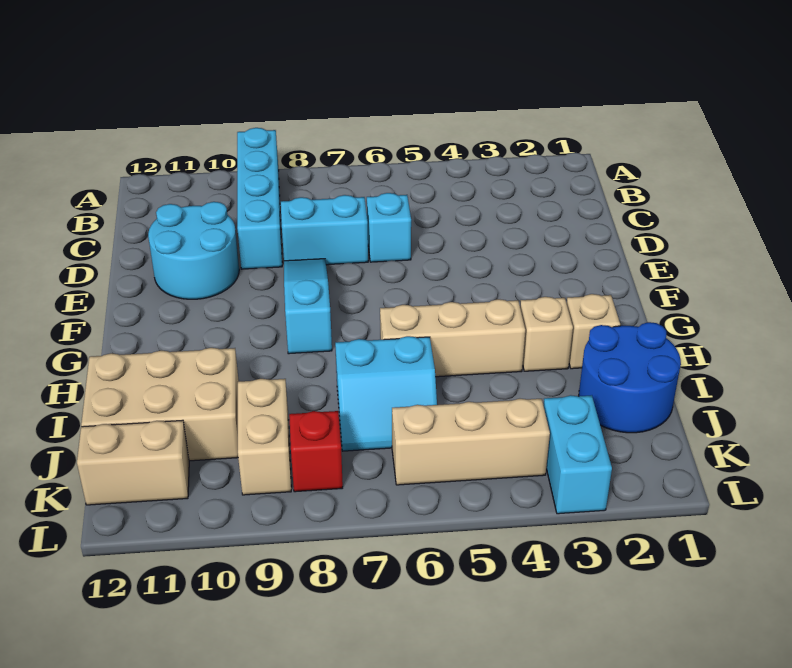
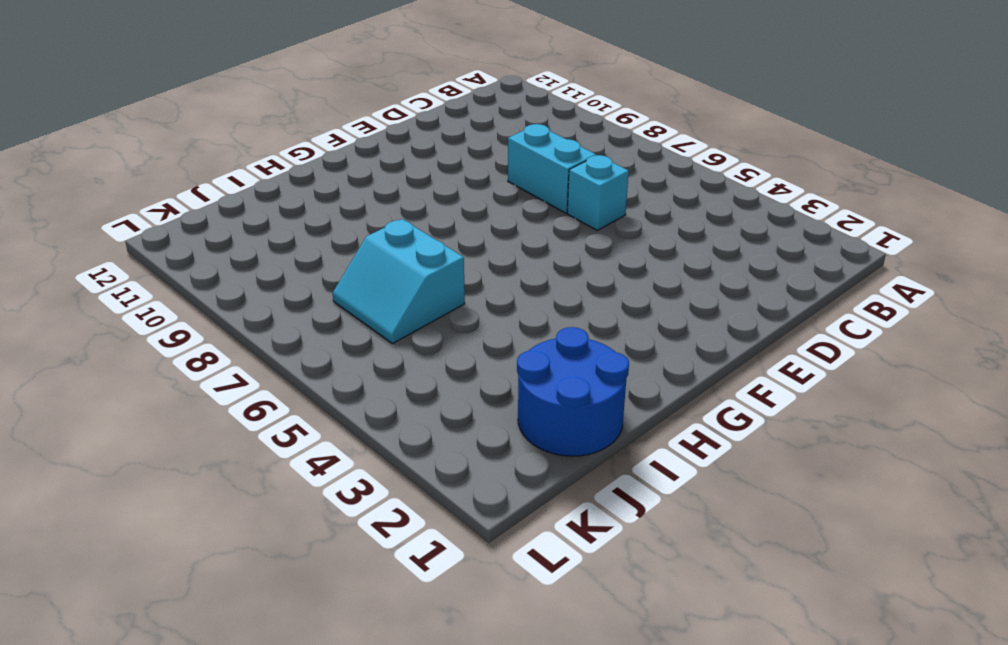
none -> cyan brick A9:D9 level 1
none -> cyan round brick D10:E11 level 1
none -> cyan slope E8:G8 level 1 top G

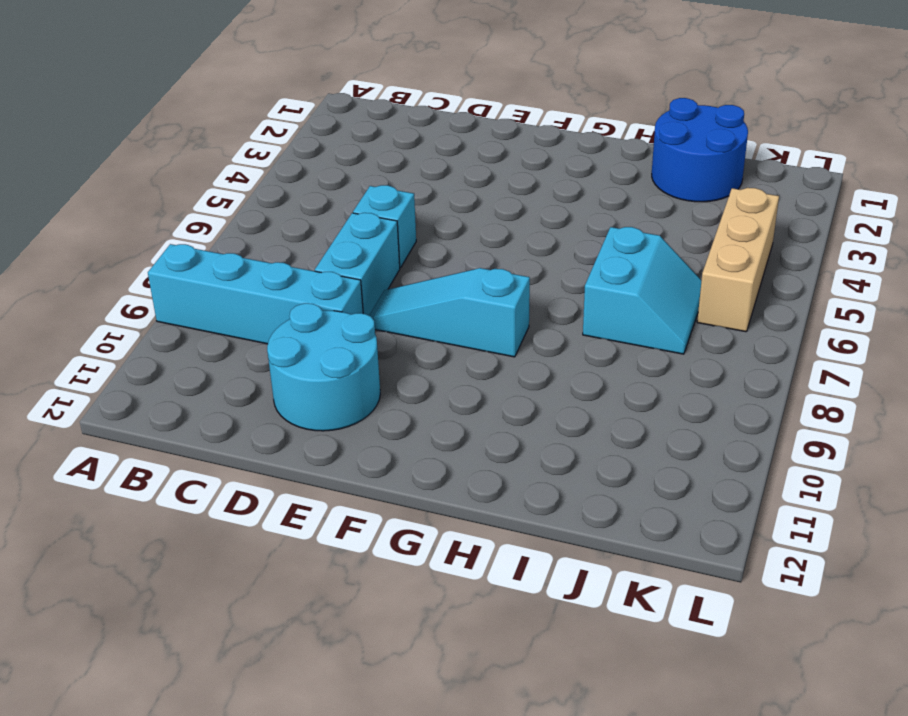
none -> tan brick H2 level 1
none -> tan brick H3 level 1
none -> tan brick H4:H6 level 1

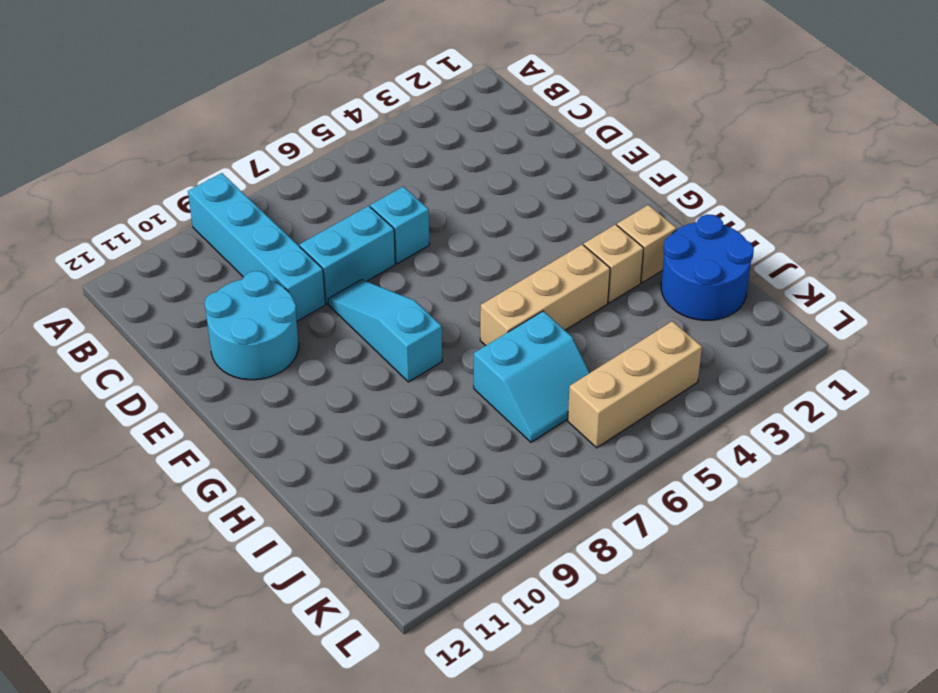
none -> tan brick I10:J12 level 1
none -> tan brick J9:K9 level 1
none -> cyan brick K3:L3 level 1

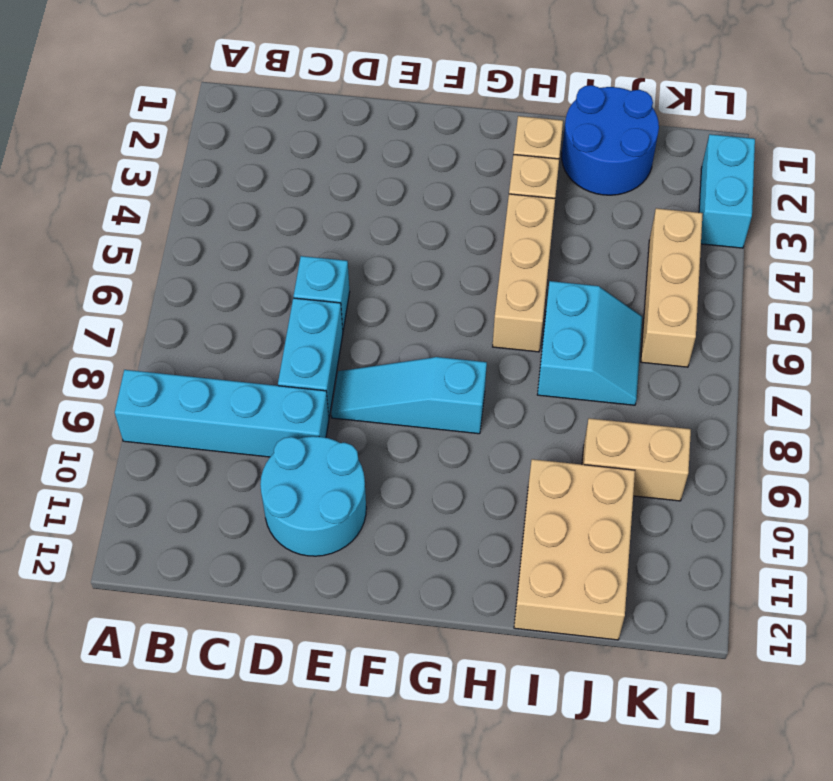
cyan brick L2:L3 level 1 -> cyan brick K3:L3 level 1
none -> red brick K8 level 1
none -> tan brick K11:K12 level 1

